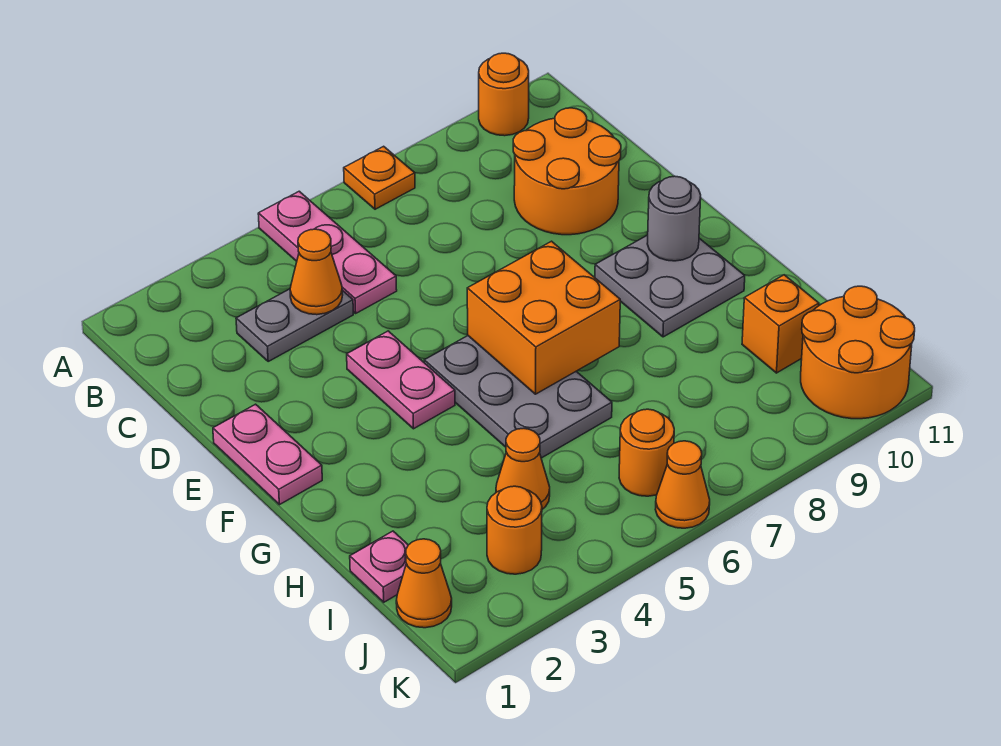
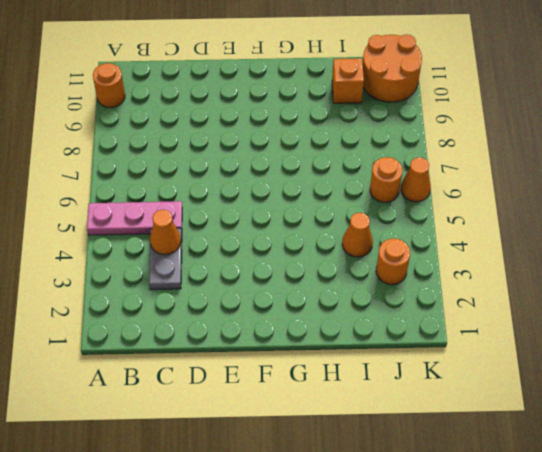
none -> orange plate A7 level 1
none -> orange round brick C9:D10 level 1
none -> pink plate E1:F1 level 1

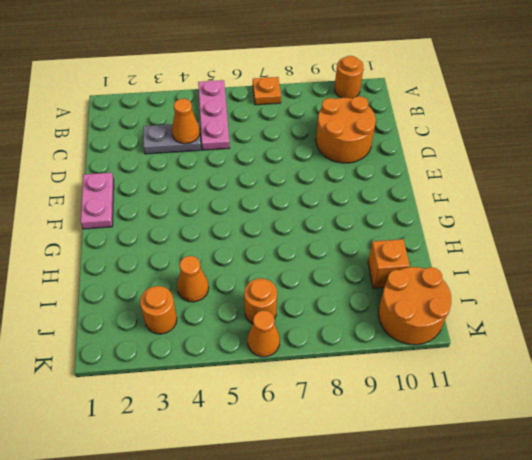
none -> pink plate E4:F4 level 1
none -> grey plate F5:H6 level 1
none -> grey plate F9:G10 level 1

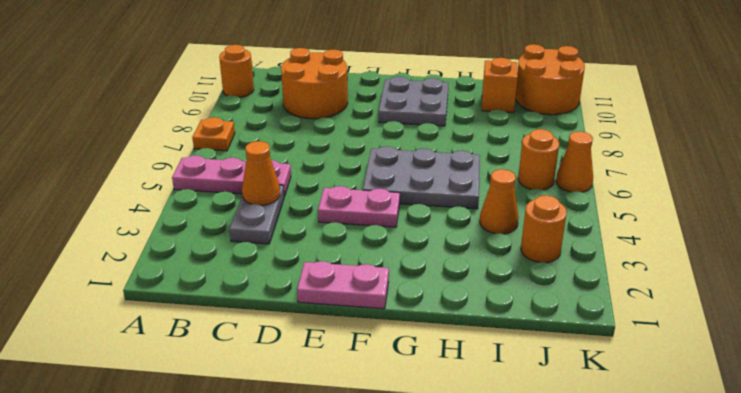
none -> pink plate I1 level 1
none -> orange cone J1 level 1
none -> orange brick F6:G7 level 2

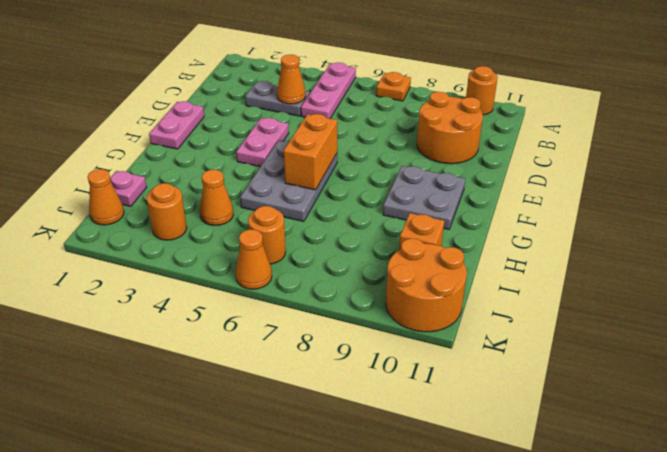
orange brick F6:G6 level 2 -> orange brick F6:G7 level 2
none -> grey round brick F10 level 2

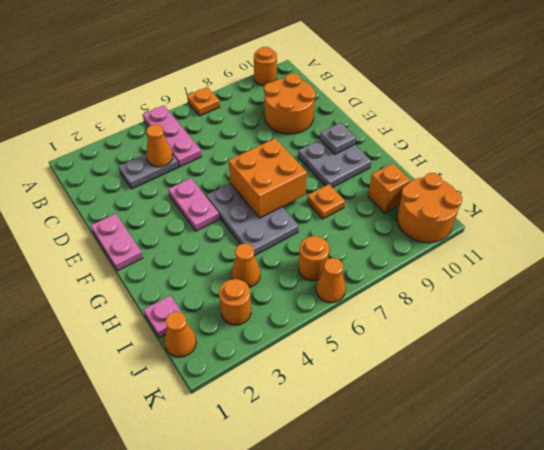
grey plate F10 level 2 -> grey round brick F10 level 2
orange plate H8 level 1 -> none

